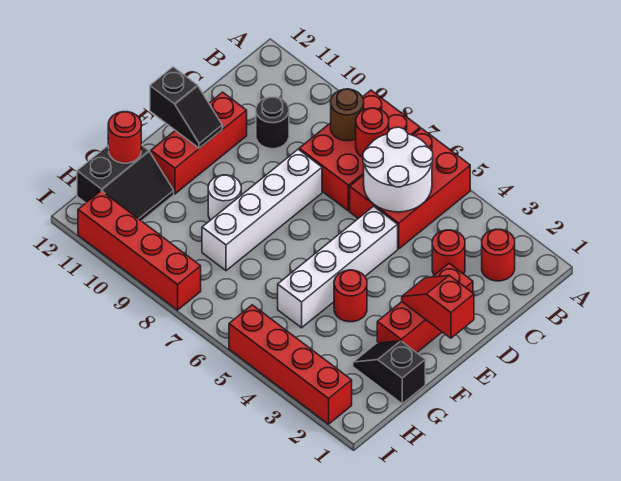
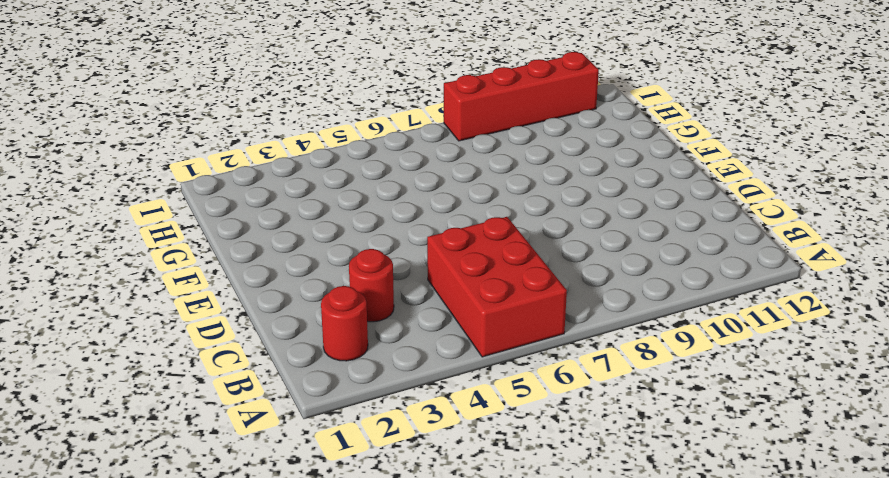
none -> red brick A7:C8 level 1
none -> black round brick C10 level 1
none -> red brick D2:F2 level 1

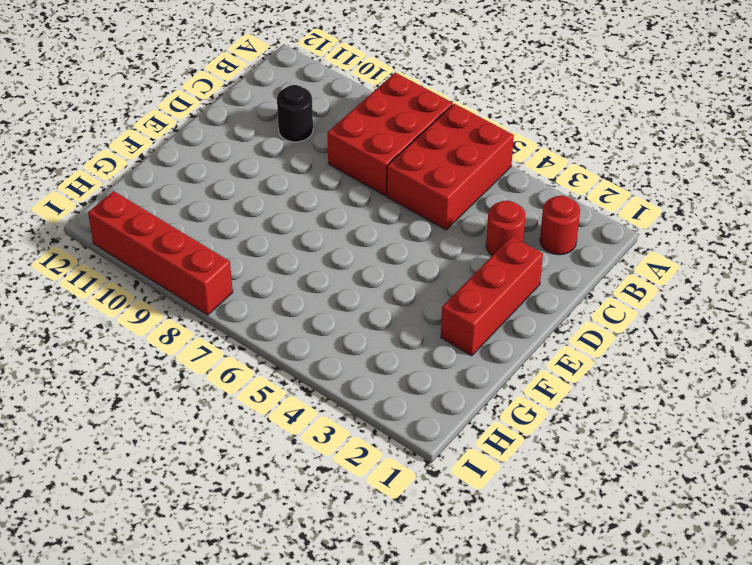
none -> white brick D5:G5 level 1
none -> white brick D8:G8 level 1
none -> red brick D11:F11 level 1

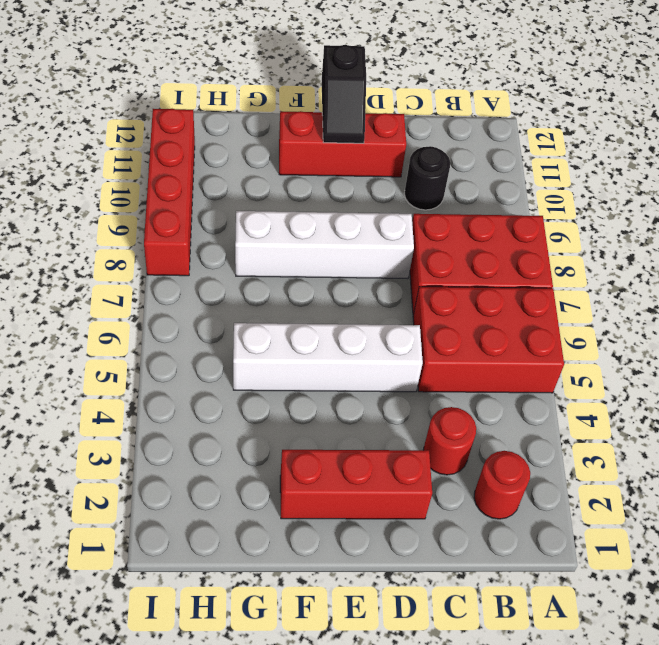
none -> red round brick F4 level 1
none -> white round brick F9 level 1
none -> black slope G1:G2 level 1 top 1

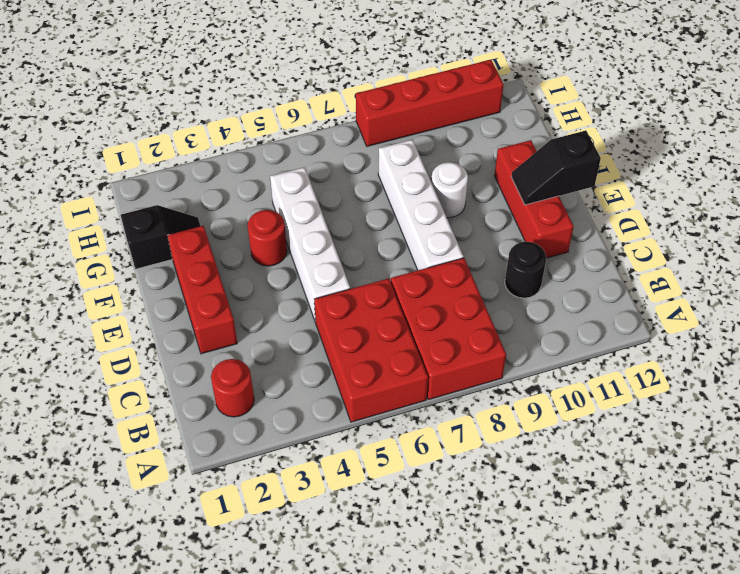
none -> red round brick C3 level 1
none -> black slope G11:H12 level 1 top 12
none -> red brick I2:I5 level 1

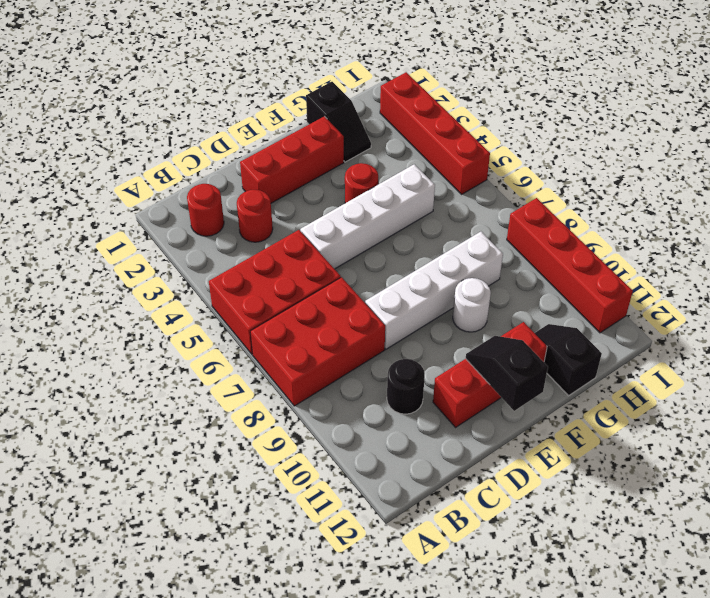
black slope G11:G12 level 1 top 12 -> black slope G11:H12 level 1 top 12
none -> white round brick B5:C6 level 2
none -> red round brick B7 level 2
none -> brown round brick B8 level 2

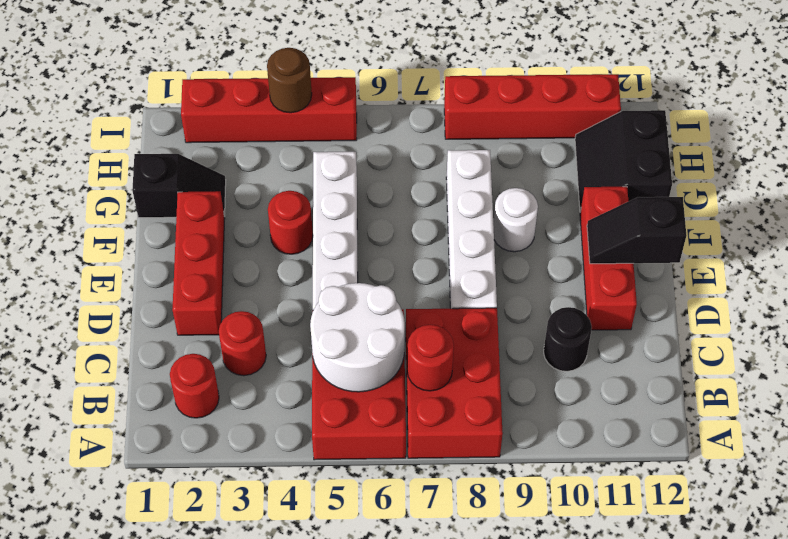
brown round brick I4 level 2 -> brown round brick B8 level 2
none -> red slope E1:E2 level 2 top 1
none -> red round brick G12 level 2

